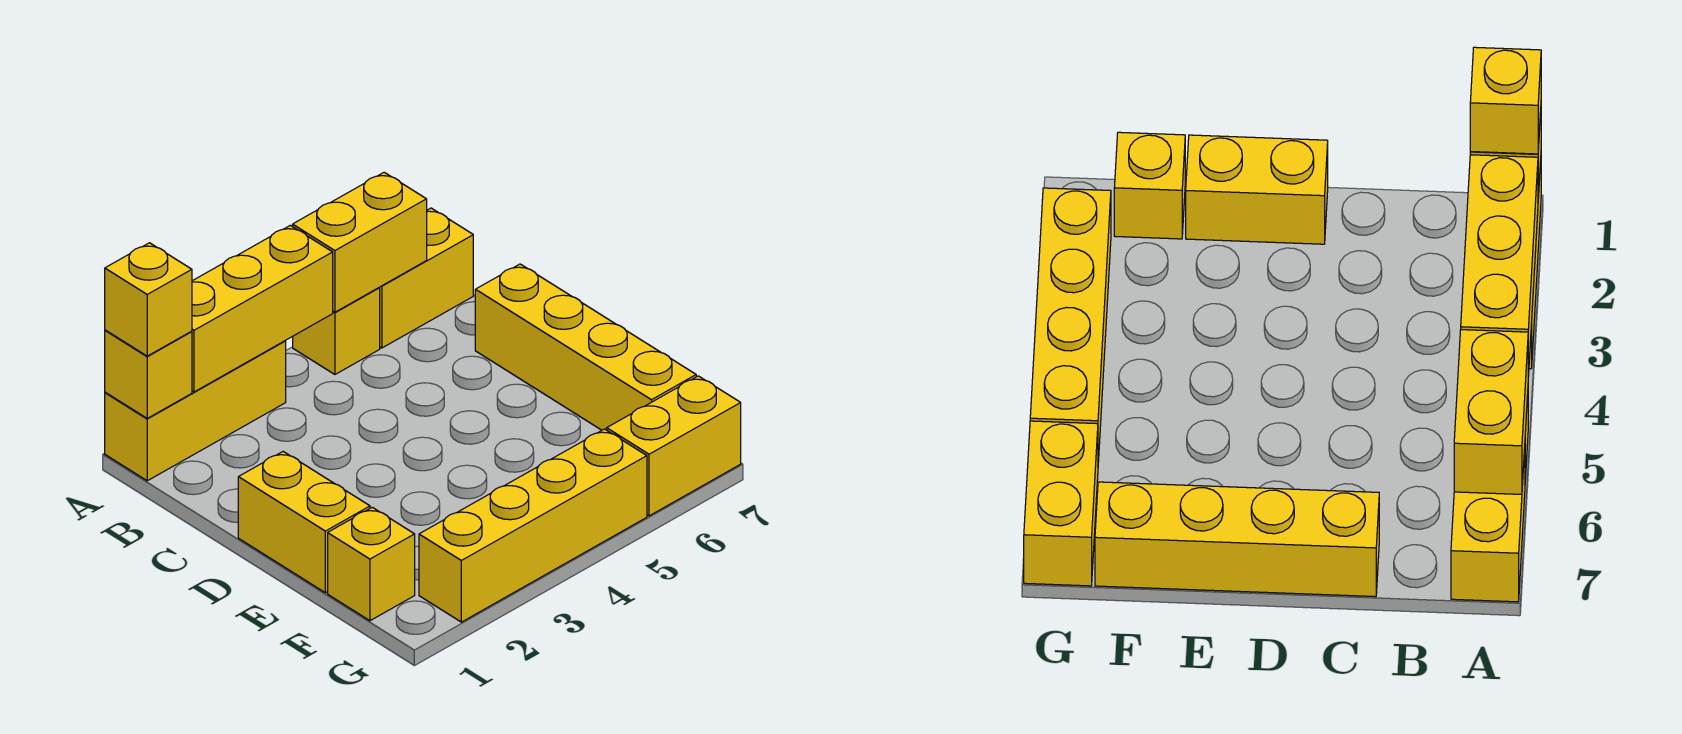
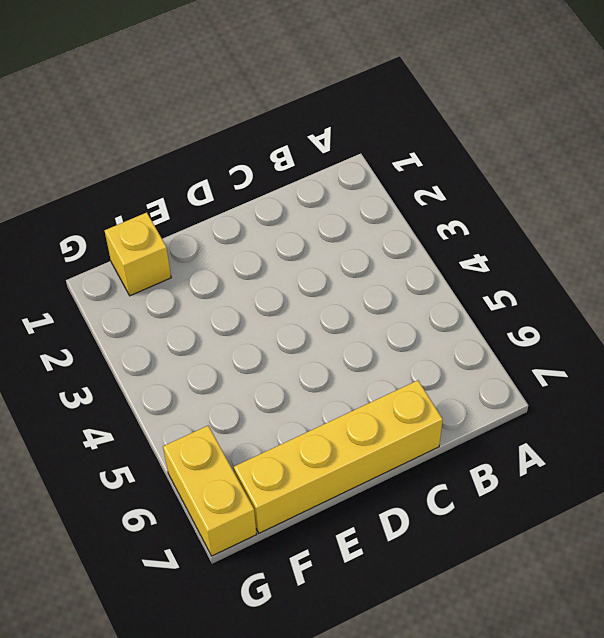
none -> yellow brick A1:A3 level 1
none -> yellow brick A5 level 1
none -> yellow brick A6:A7 level 1

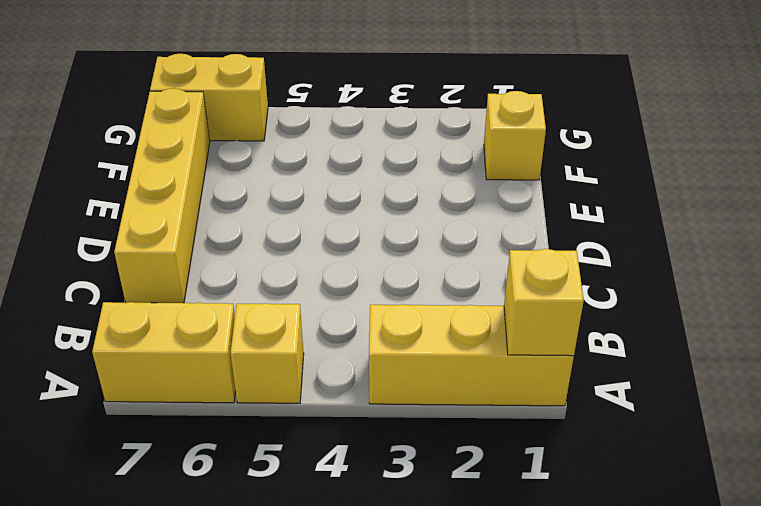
none -> yellow brick D1:E1 level 1
none -> yellow brick G2:G5 level 1
none -> yellow brick A2:A4 level 2

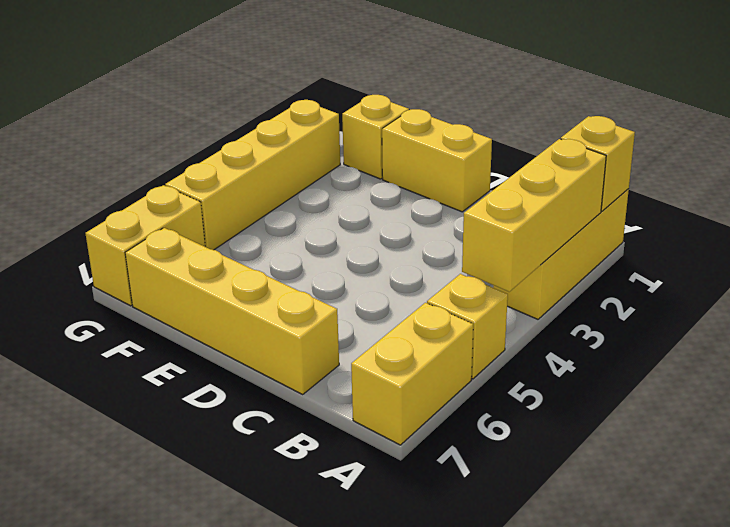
none -> yellow brick A5:A6 level 2
none -> yellow brick A1 level 3

